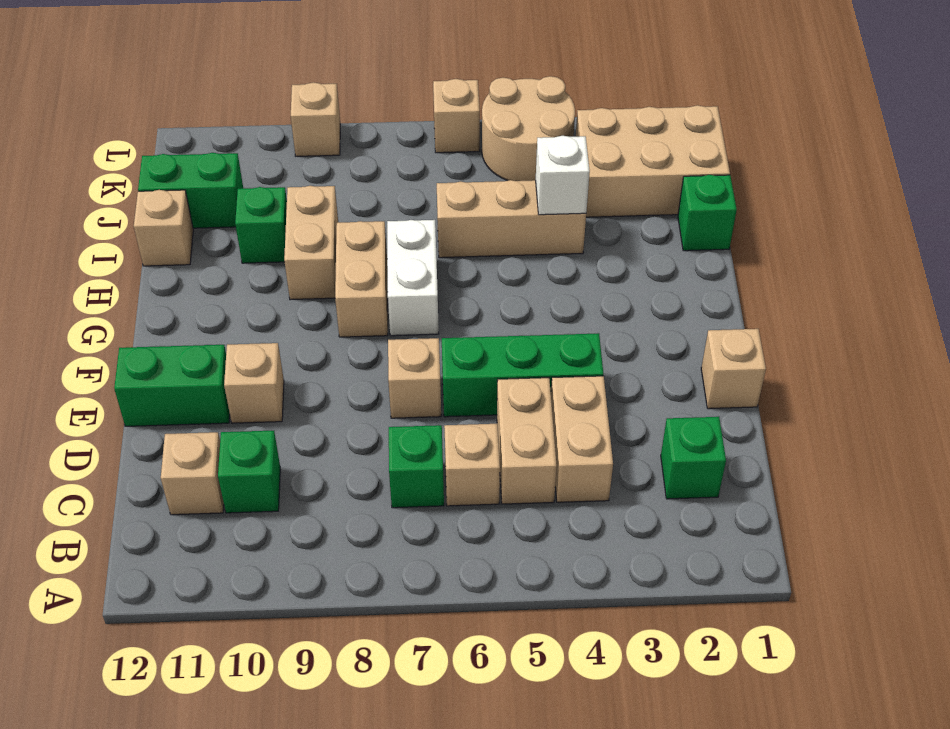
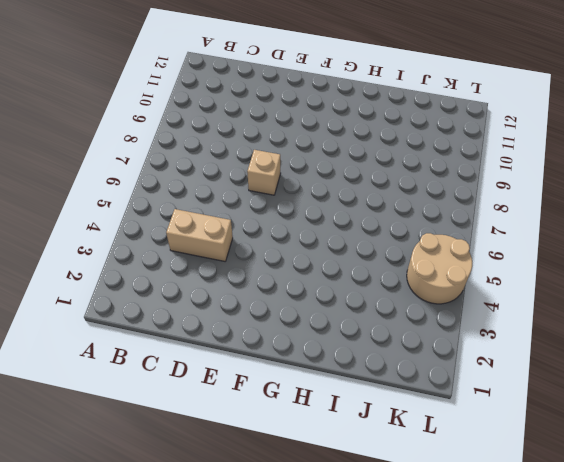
none -> green brick C2 level 1
none -> tan brick C5:D5 level 1
none -> tan brick C6 level 1

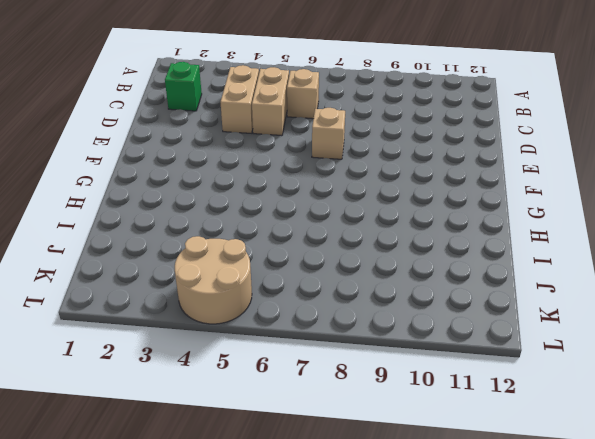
none -> green brick C7 level 1
none -> green brick C10 level 1
none -> tan brick C11 level 1

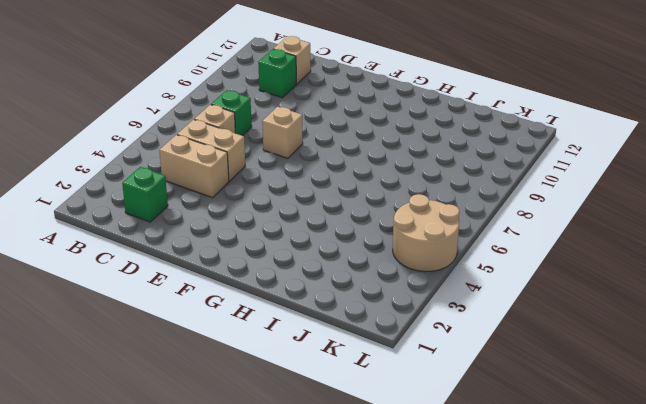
none -> tan brick E1 level 1
none -> green brick E4:E6 level 1
none -> tan brick E10 level 1

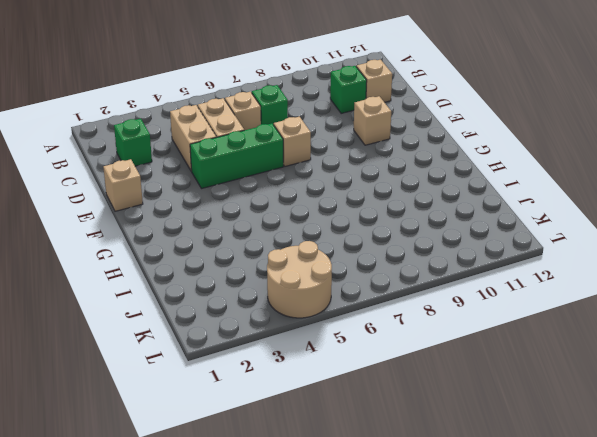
none -> green brick E11:E12 level 1
none -> white brick G7:H7 level 1
none -> tan brick G8:H8 level 1

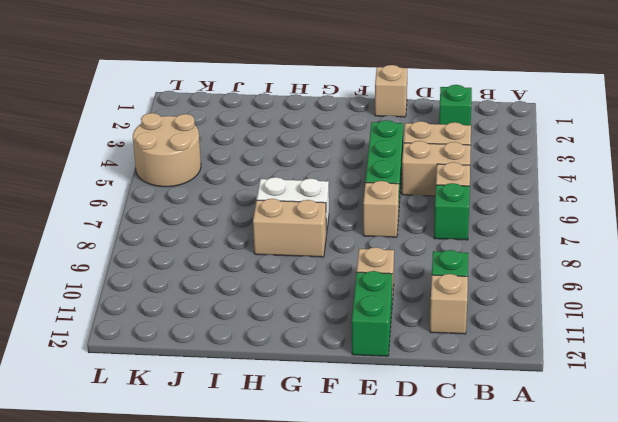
none -> tan brick H9:I9 level 1
none -> green brick I1 level 1
none -> tan brick I4:I6 level 1

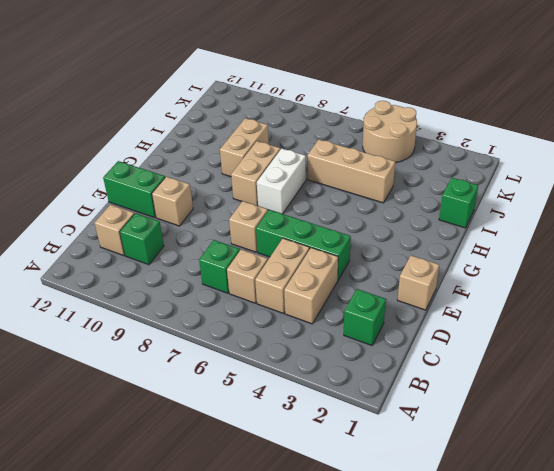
none -> green brick I10 level 1
none -> tan brick I12 level 1
none -> tan brick J1:K3 level 1

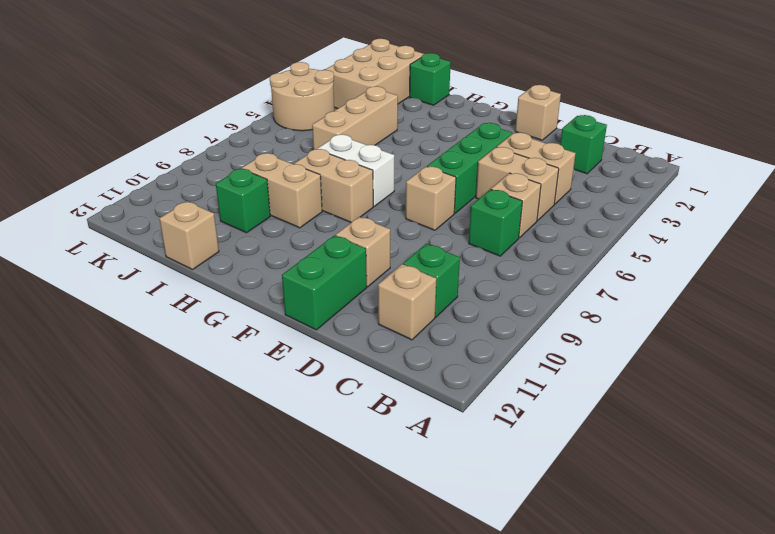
none -> green brick J11:J12 level 1
none -> tan brick L6 level 1
none -> tan brick L9 level 1

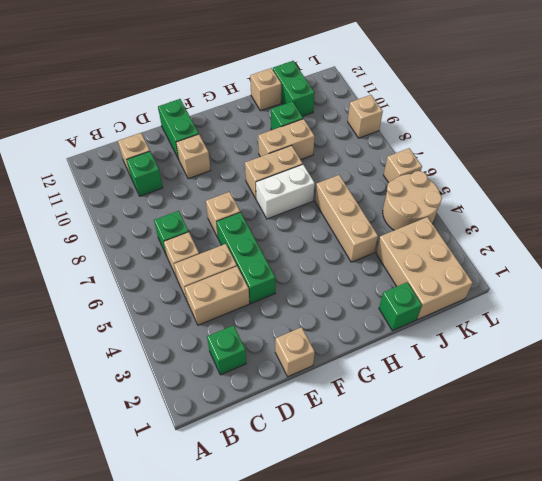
none -> white brick I4 level 2

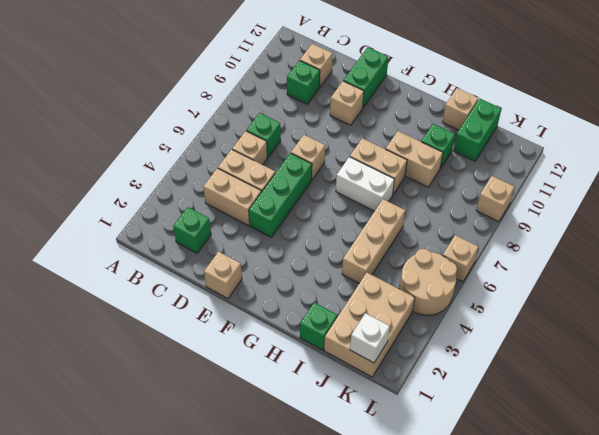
white brick K1 level 2 -> white brick I4 level 2

